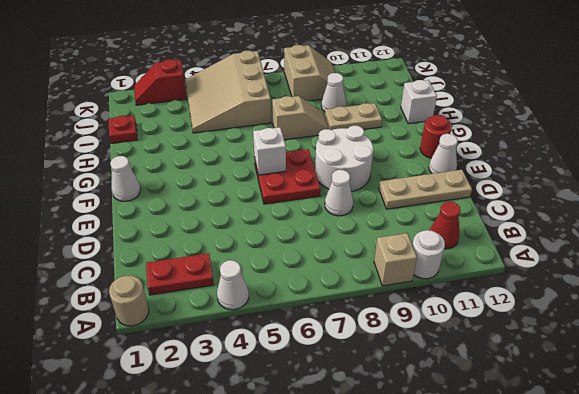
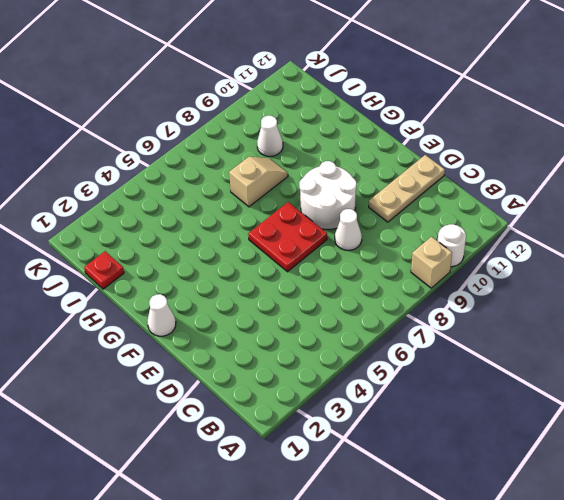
none -> tan round brick A1 level 1
none -> white cone A4 level 1
none -> red plate B2:B3 level 1

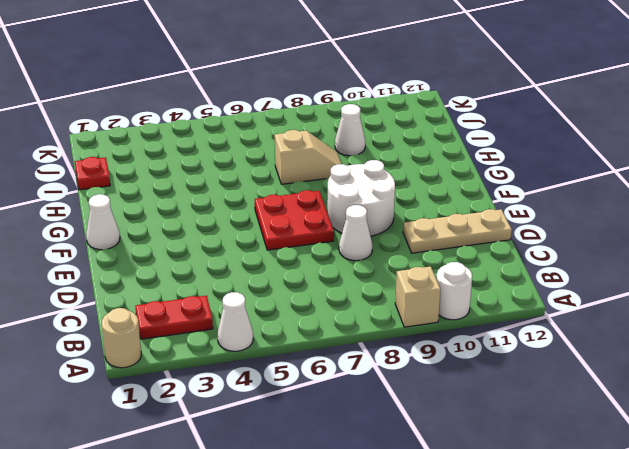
none -> red cone B11 level 1
none -> white cone E12 level 1
none -> red round brick F12 level 1

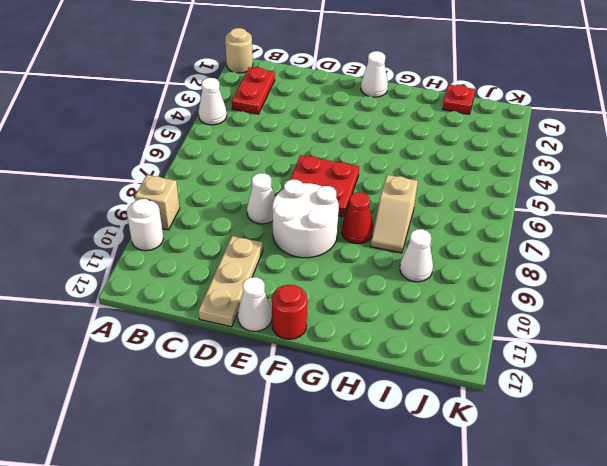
red cone G8 level 1 -> red cone B11 level 1
none -> tan plate H9:H10 level 1
none -> white brick H12 level 1
none -> tan slope I4:K6 level 1 top 6

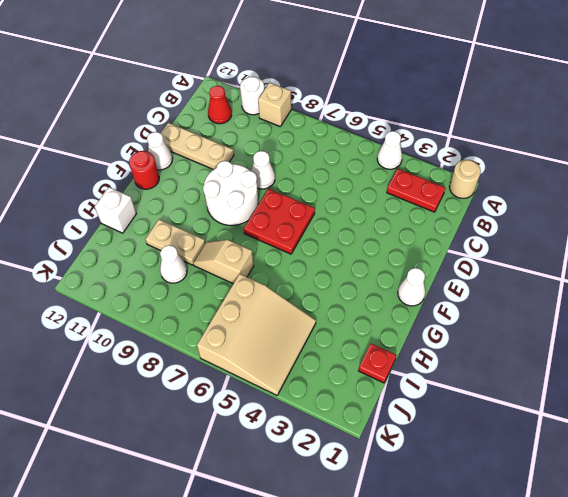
none -> tan slope J8:K9 level 1 top 8
none -> red slope K2:K3 level 1 top 3
none -> white brick F6 level 2

